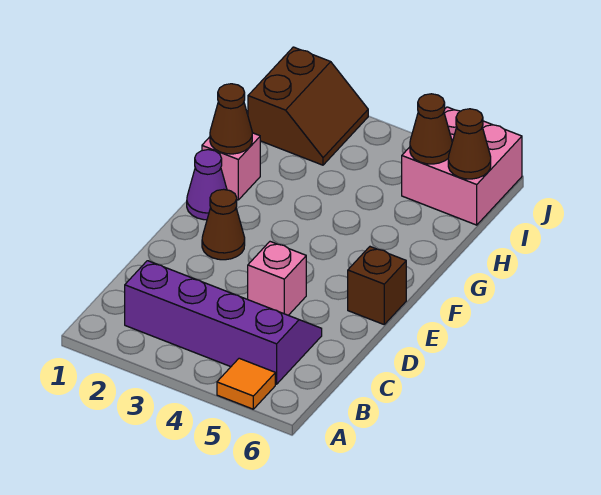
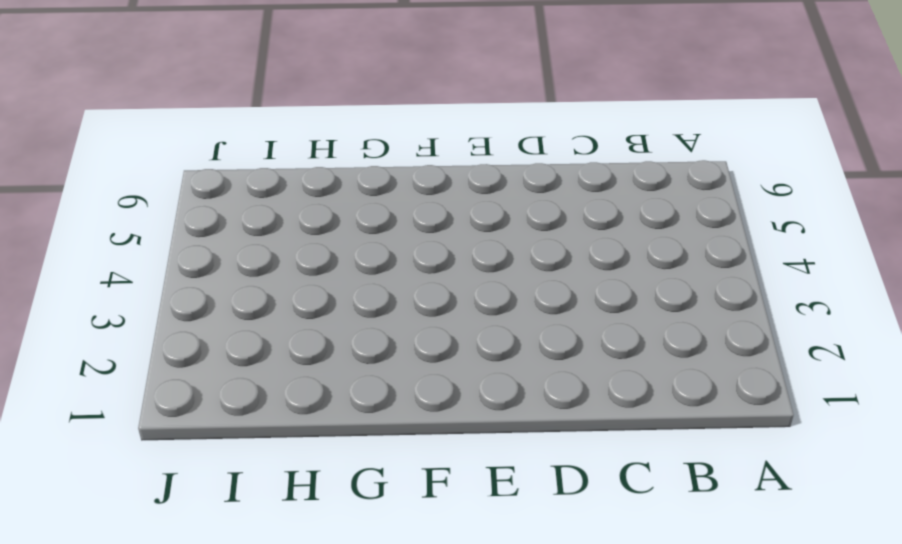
none -> orange tile A5 level 1
none -> purple slope B2:C5 level 1 top B
none -> pink brick D4 level 1

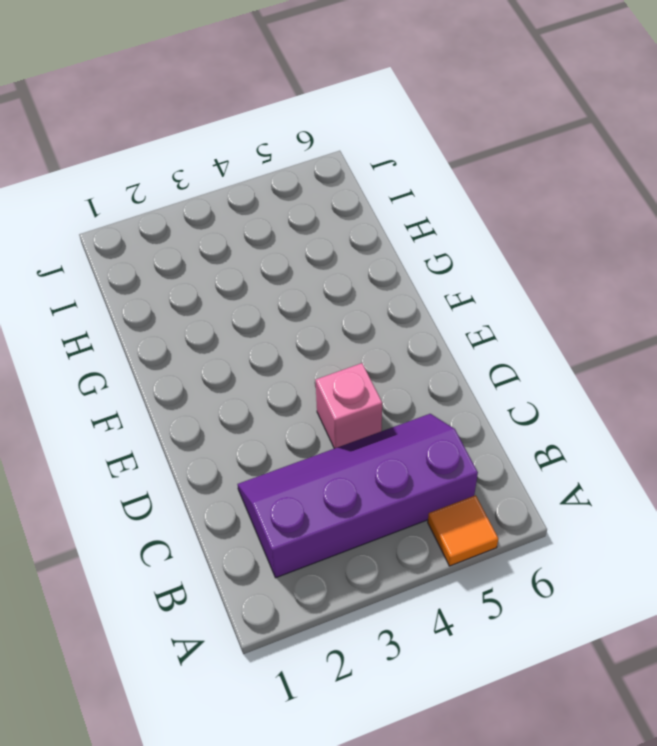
none -> brown cone E2 level 1
none -> brown brick E6 level 1
none -> purple cone F1 level 1

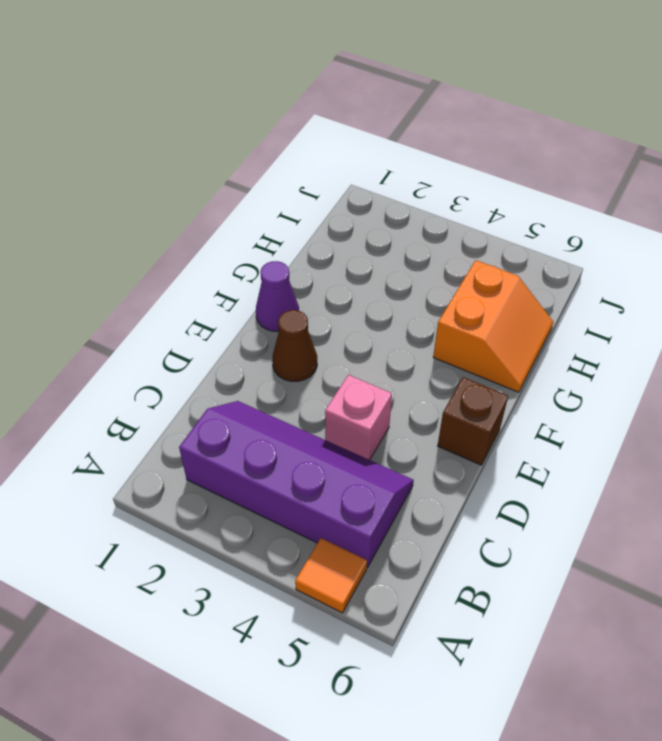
orange slope G5:H6 level 1 top 5 -> none
none -> pink brick G1 level 1
none -> brown slope I1:J2 level 1 top 1
none -> pink brick I5:J6 level 1

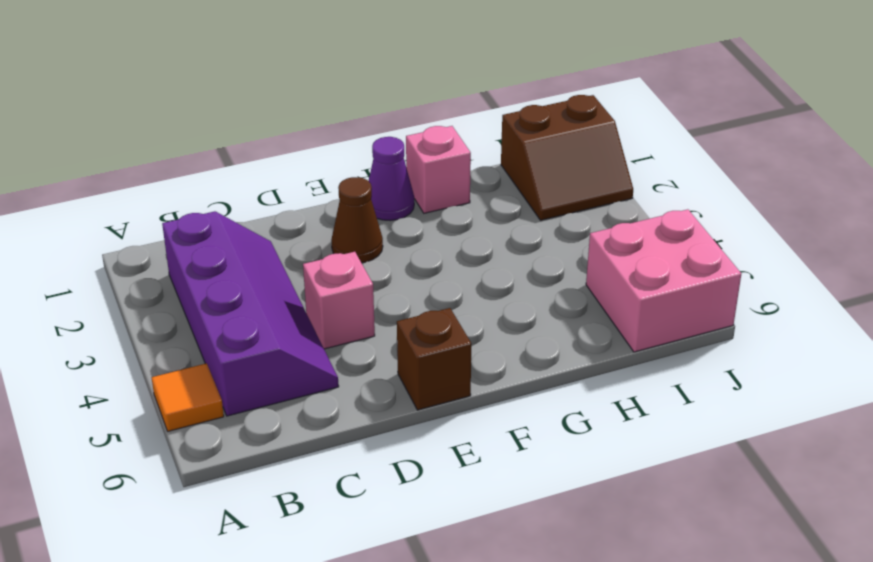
none -> brown cone G1 level 2
none -> brown cone I5 level 2
none -> brown cone I6 level 2

